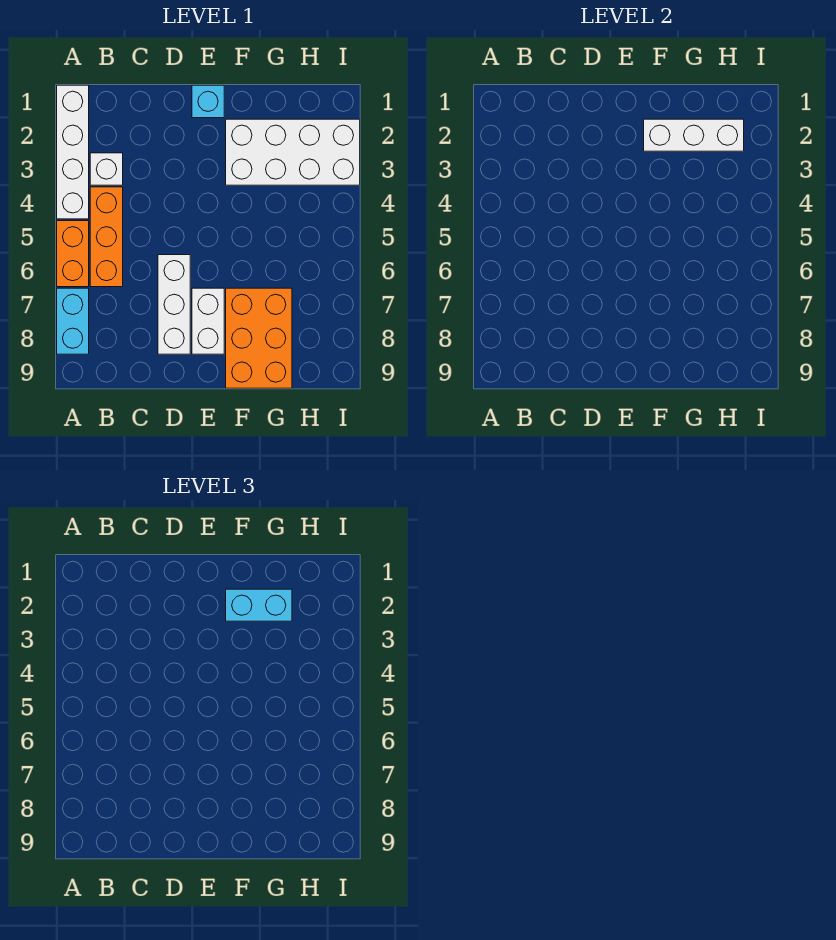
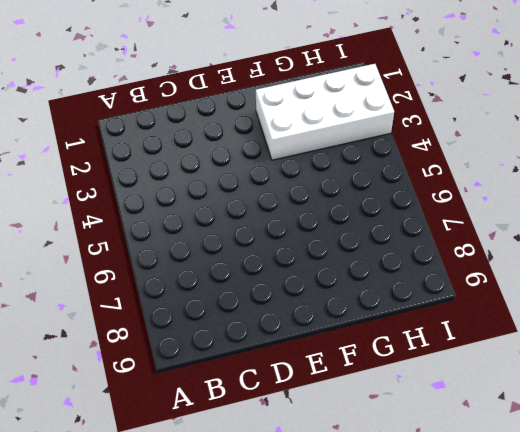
none -> white brick A1:A4 level 1
none -> orange brick A5:A6 level 1
none -> cyan brick A7:A8 level 1

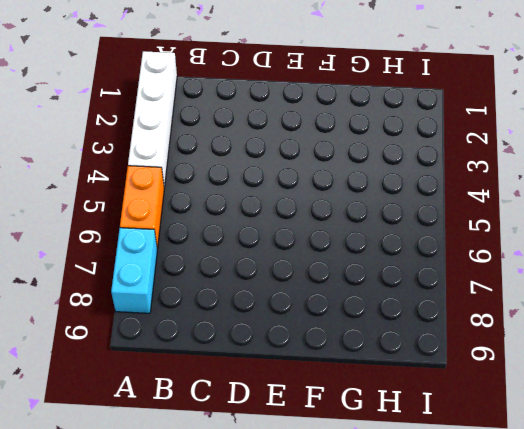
none -> white brick B3 level 1
none -> orange brick B4:B6 level 1
none -> white brick D6:D8 level 1

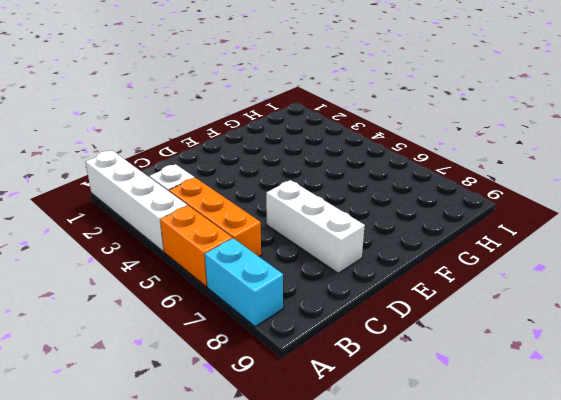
none -> cyan brick E1 level 1
none -> white brick E7:E8 level 1
none -> white brick F2:I3 level 1

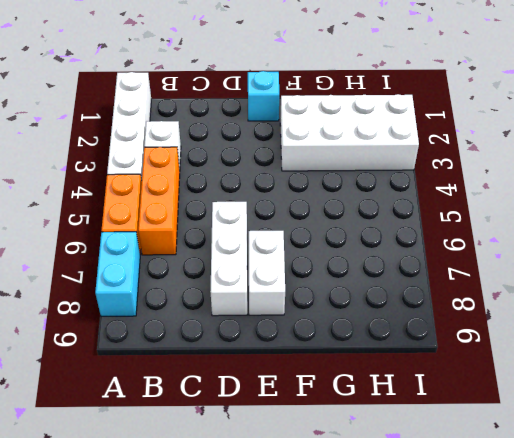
none -> orange brick F7:G9 level 1
none -> white brick F2:H2 level 2
none -> cyan brick F2:G2 level 3

